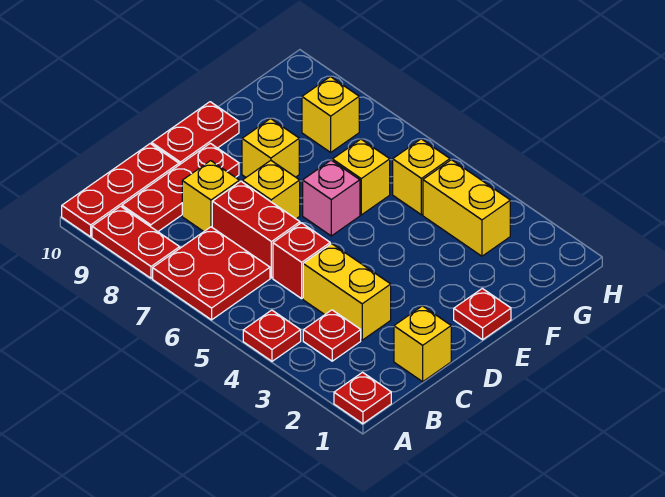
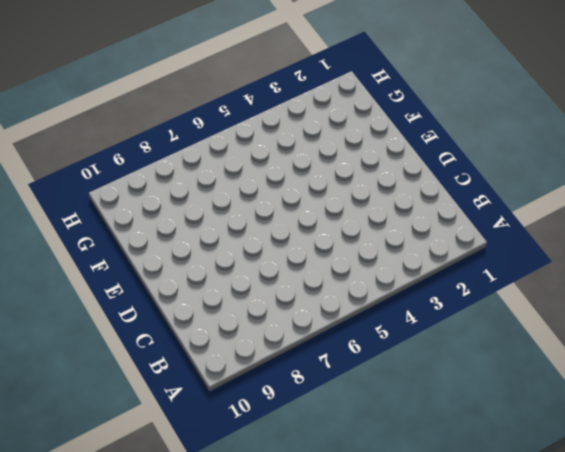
none -> red plate A1 level 1
none -> red plate A4 level 1
none -> red plate A6:B7 level 1

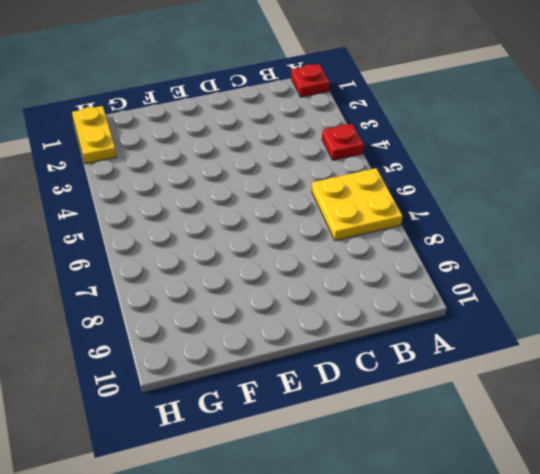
yellow plate A6:B7 level 1 -> red plate A6:B7 level 1
yellow plate H1:H2 level 1 -> none
none -> red plate A8:A9 level 1
none -> red plate A10:C10 level 1
none -> red plate B3 level 1

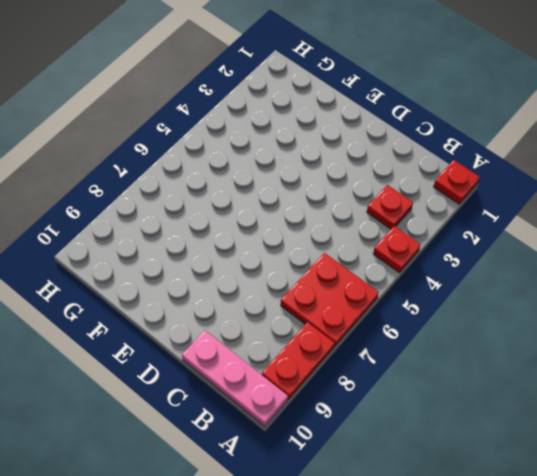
pink plate A10:C10 level 1 -> red plate A10:C10 level 1
none -> red plate B9:D9 level 1
none -> yellow brick C1 level 1
none -> yellow brick C3:C4 level 1

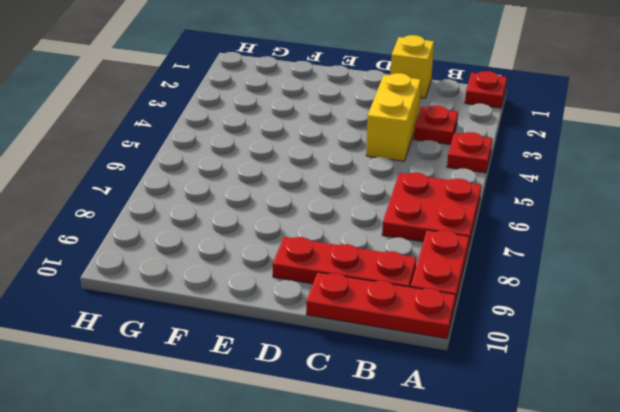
none -> red brick C5 level 1
none -> red brick C6:C7 level 1
none -> yellow brick C8 level 1

